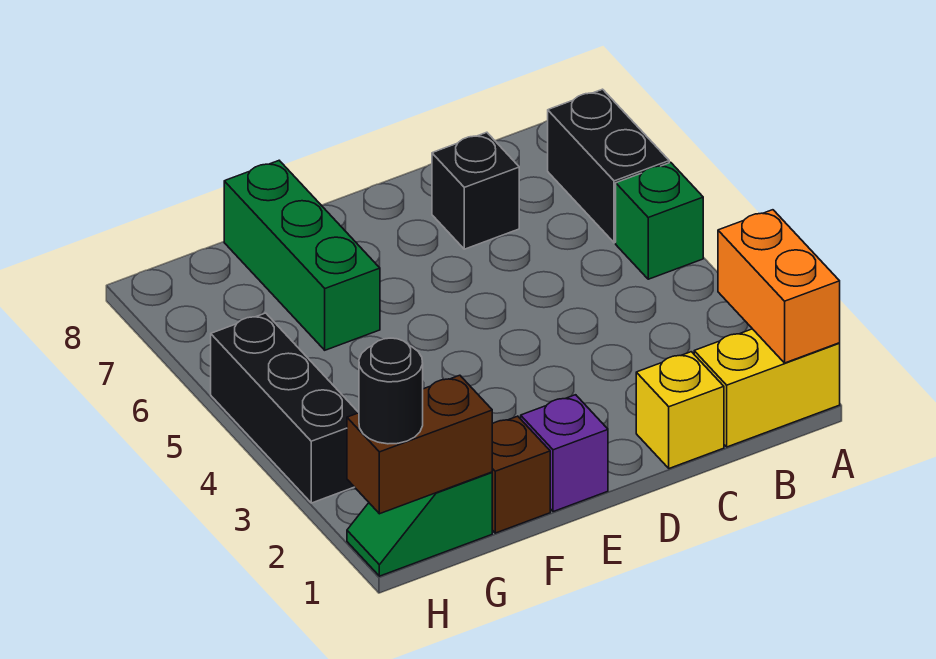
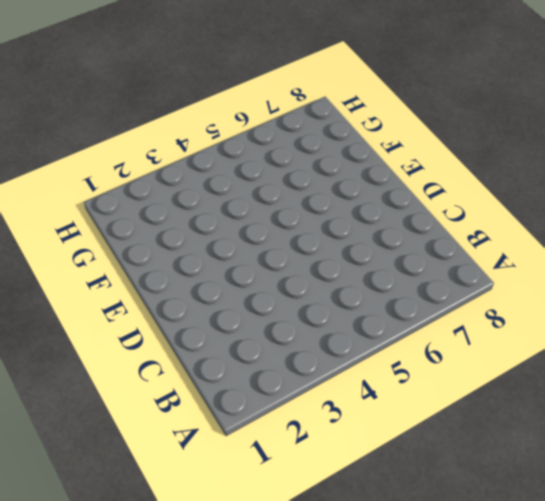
none -> yellow brick A1:B1 level 1
none -> green brick A5 level 1
none -> black brick A6:A7 level 1

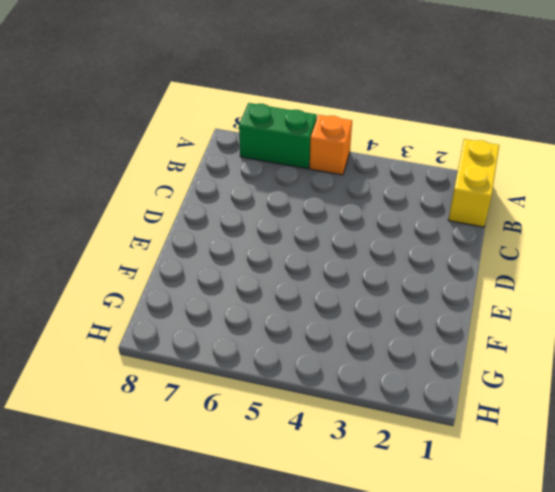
orange brick A5 level 1 -> green brick A5 level 1
green brick A6:A7 level 1 -> black brick A6:A7 level 1
none -> yellow brick C1 level 1
none -> black brick C7 level 1
none -> purple brick E1 level 1

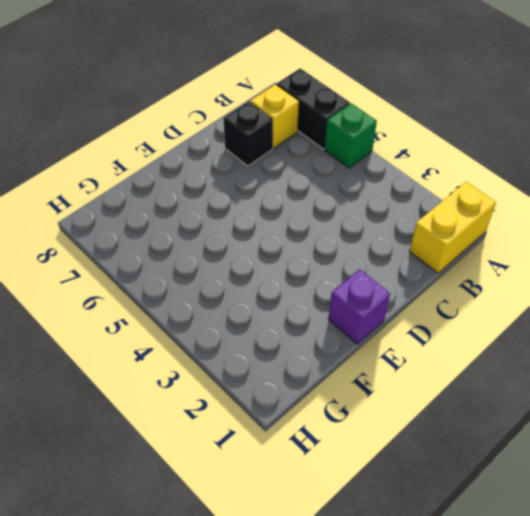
yellow brick B7 level 1 -> yellow brick C1 level 1
none -> brown brick F1 level 1
none -> green brick F6:F8 level 1
none -> green slope G1:H1 level 1 top G

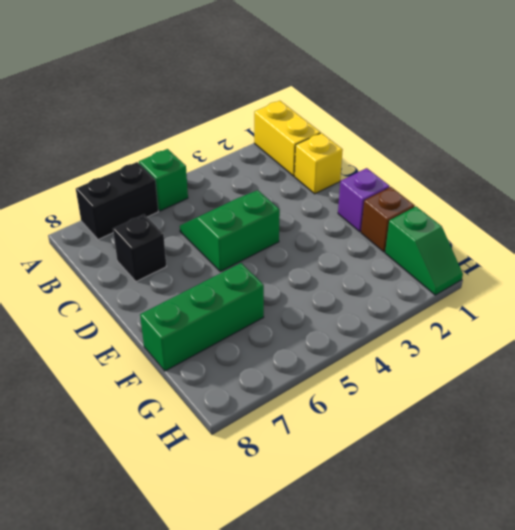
green slope C4:D5 level 1 top D -> none
none -> black brick H3:H5 level 1
none -> orange brick A1:A2 level 2
none -> brown brick G1:H1 level 2

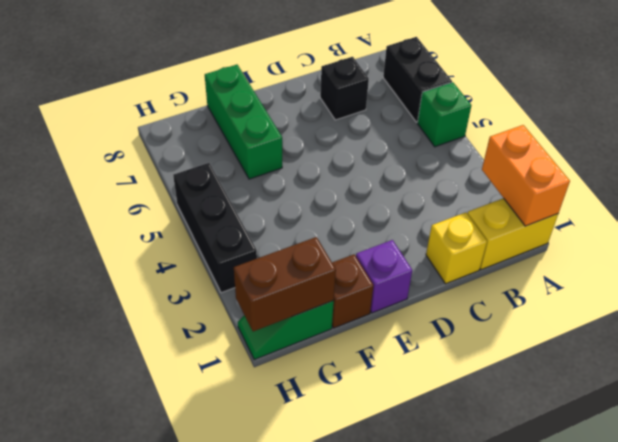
none -> black round brick H1 level 3

